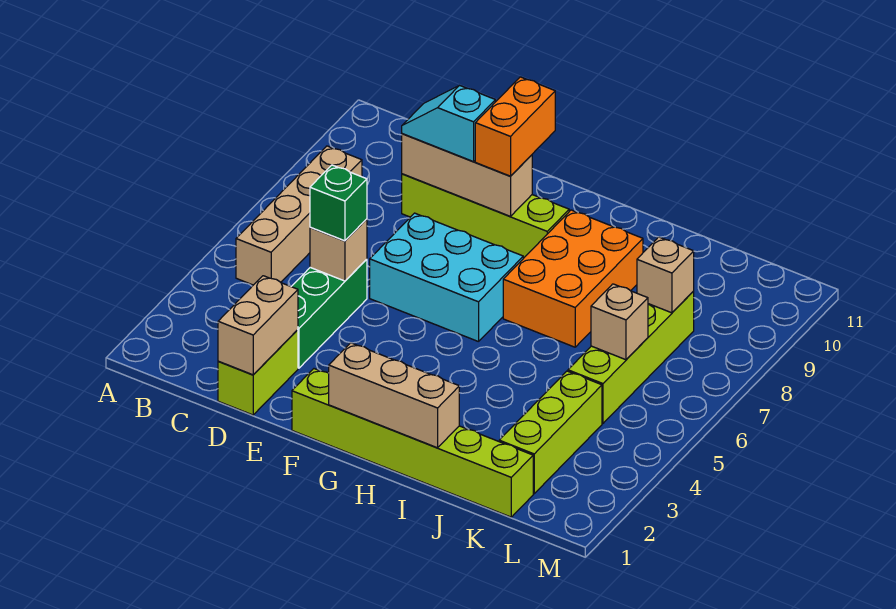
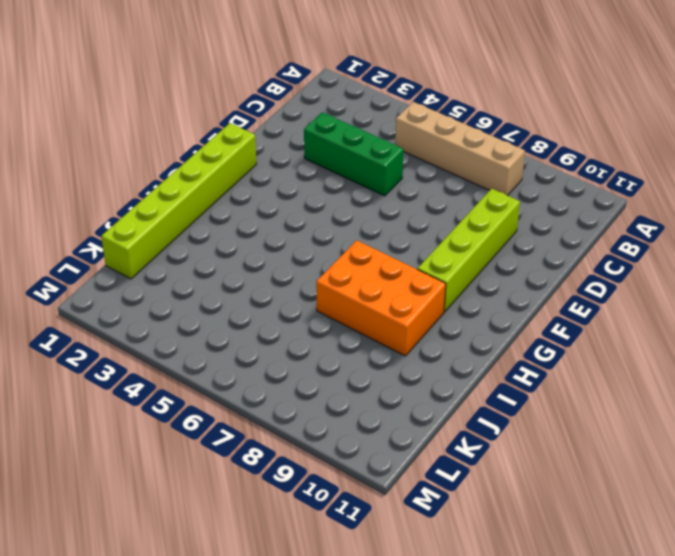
none -> lime brick D1:D2 level 1
none -> cyan brick E6:G7 level 1
none -> lime brick K2:K4 level 1

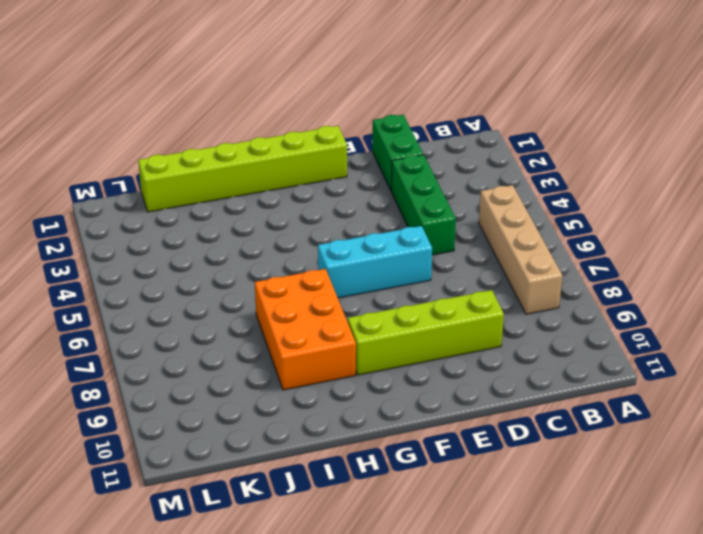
green brick D1:D2 level 1 -> lime brick D1:D2 level 1
cyan brick E6:G6 level 1 -> cyan brick E6:G7 level 1
none -> lime brick K2:K4 level 1
none -> lime brick K5:K8 level 1
none -> tan brick D1:D2 level 2

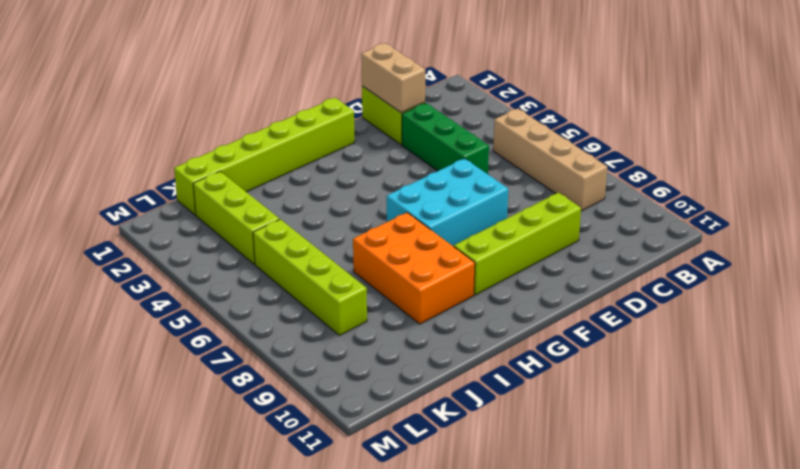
none -> tan brick D5 level 2
none -> tan brick D9:F9 level 2
none -> tan brick G1:I1 level 2

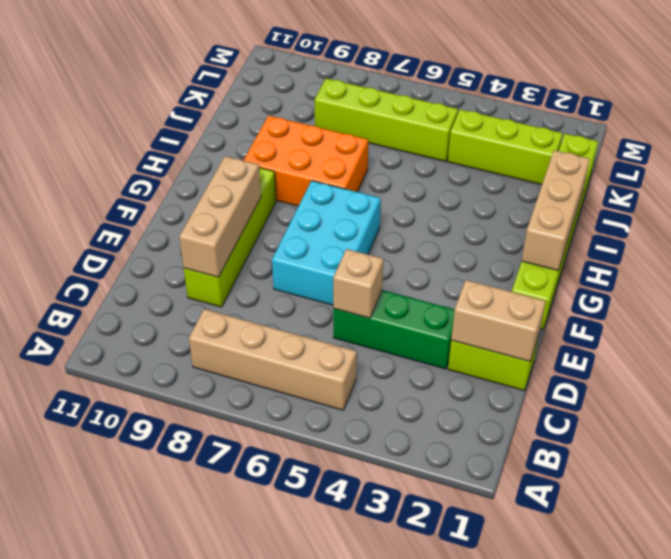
none -> tan brick K6 level 2
none -> tan brick K8 level 2
none -> green brick D5 level 3

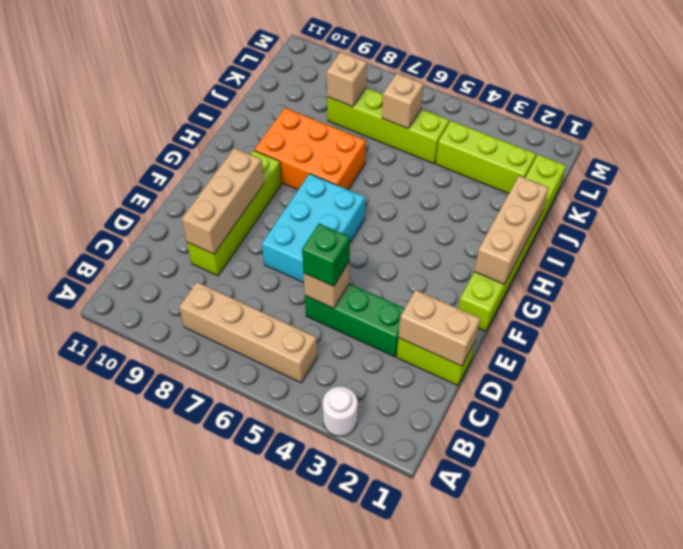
white round brick A3 level 1 -> none
none -> cyan slope D9:E9 level 3 top E
none -> orange brick F9:F10 level 3

